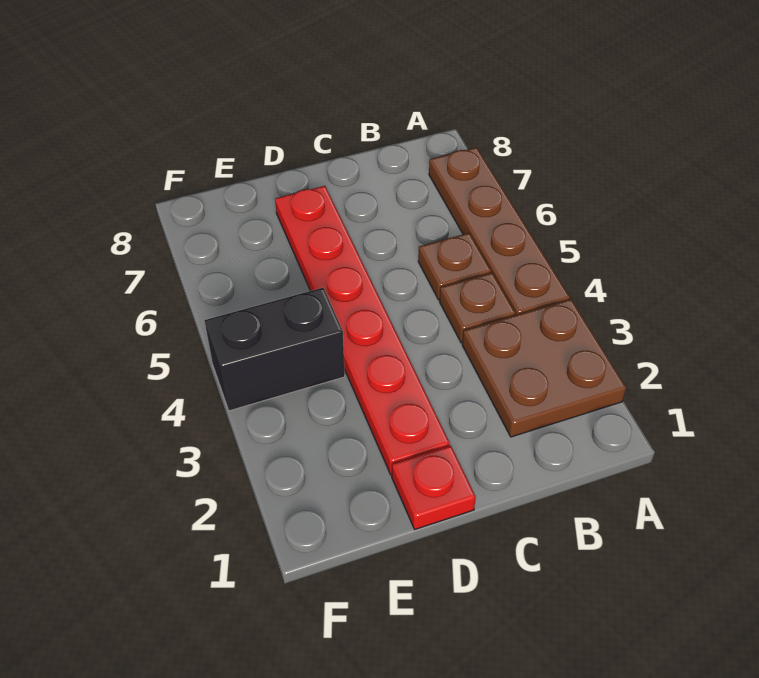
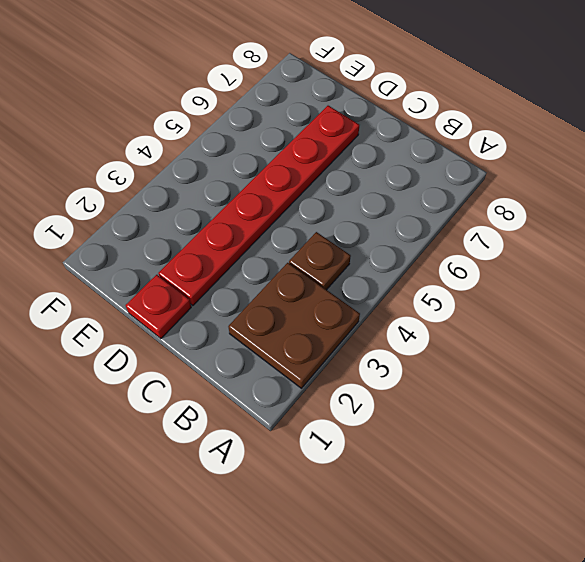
none -> brown plate A4:A7 level 1
none -> brown plate B5 level 1

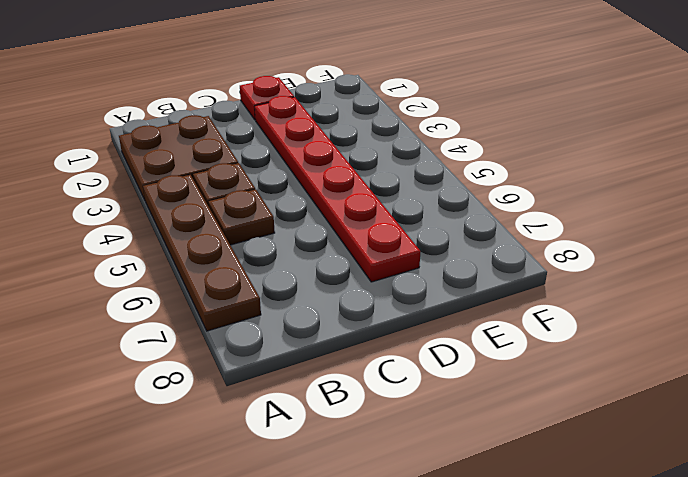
none -> black brick E4:F4 level 1

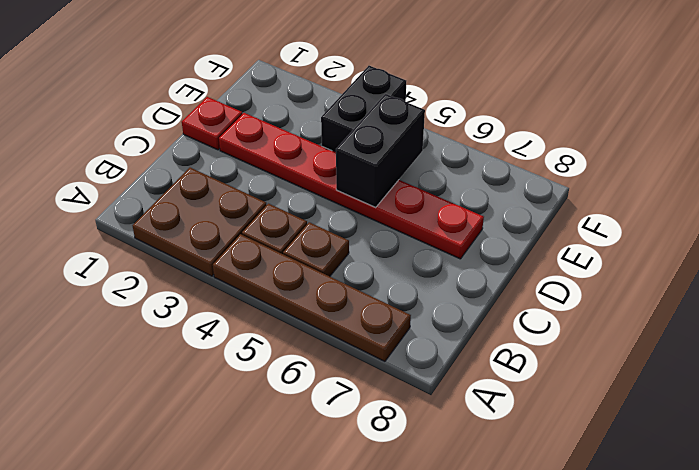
black brick D5:E5 level 2 -> none

